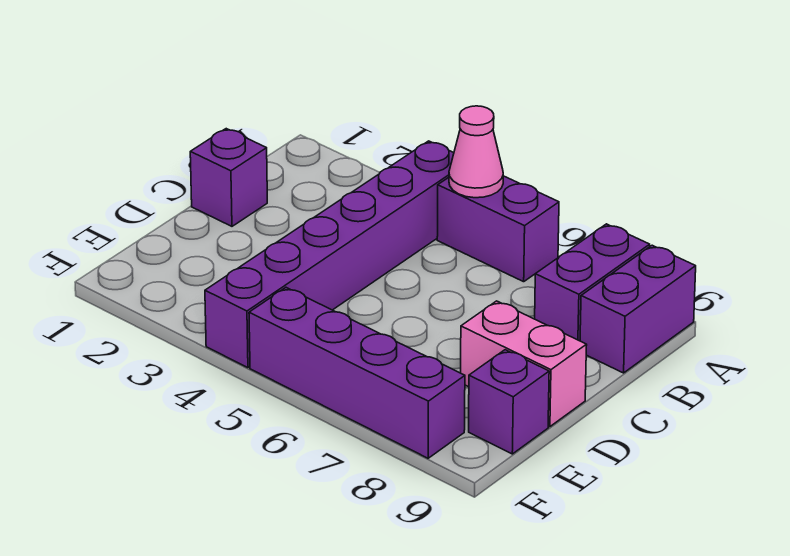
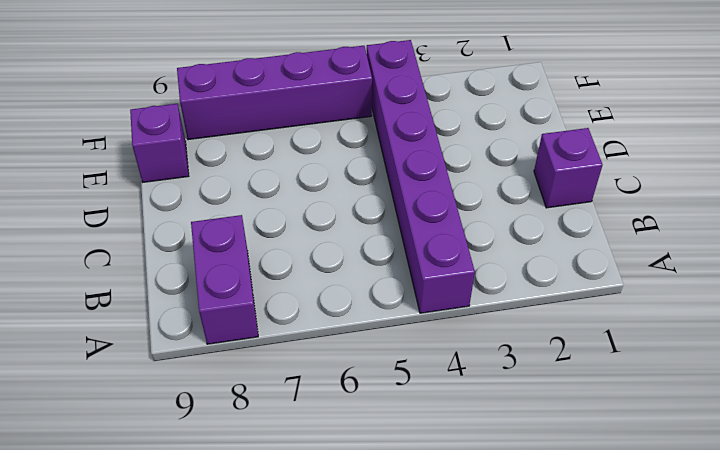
none -> purple brick A5:A6 level 1
none -> purple brick A9:B9 level 1

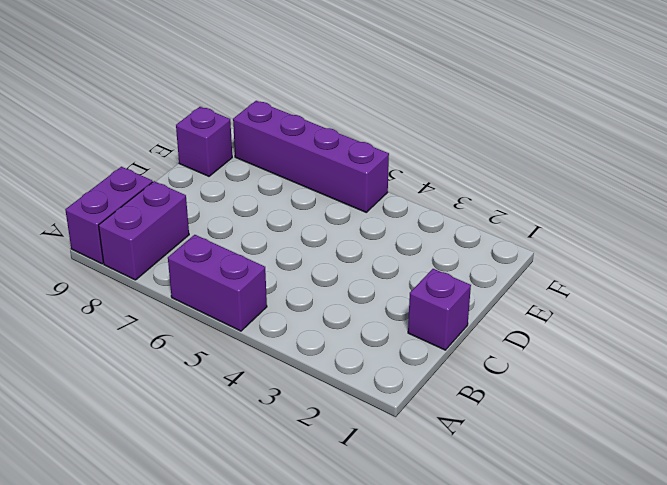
none -> purple brick A4:F4 level 1
none -> pink brick D8:D9 level 1

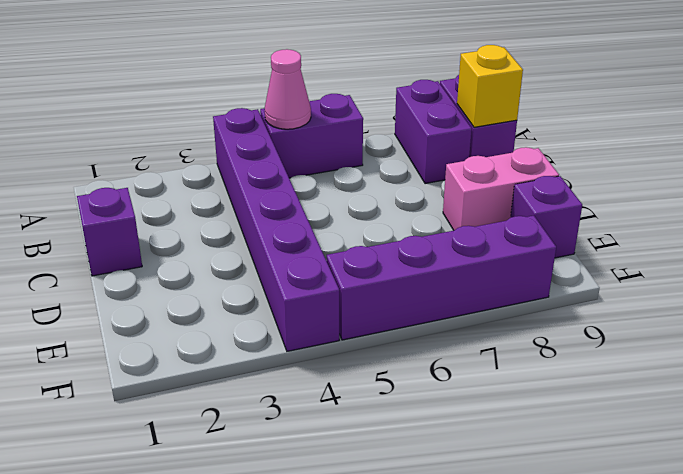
yellow brick B9 level 2 -> none

